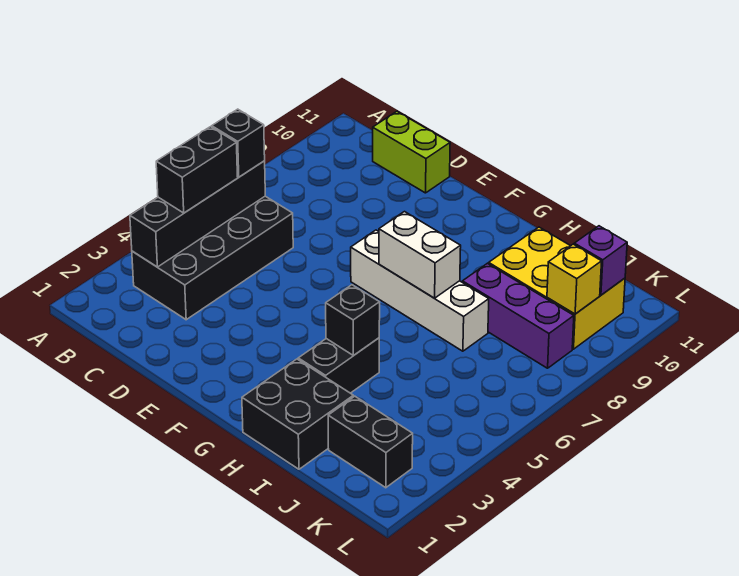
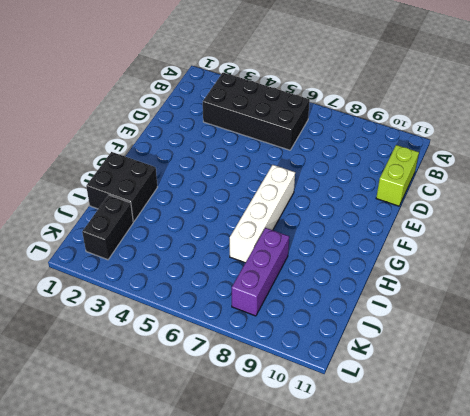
none -> black brick H3:H4 level 1
none -> yellow brick I9:K10 level 1
none -> black brick B3:B6 level 2

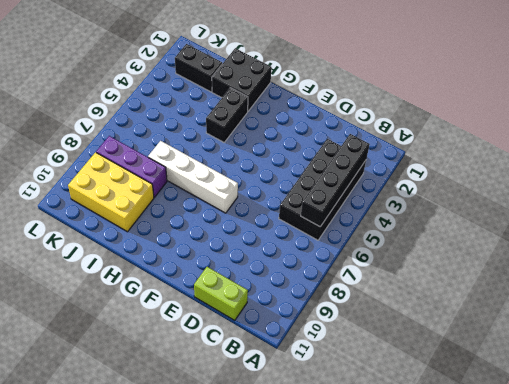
none -> white brick G7:H7 level 2
none -> black brick H4 level 2
none -> yellow brick K9 level 2

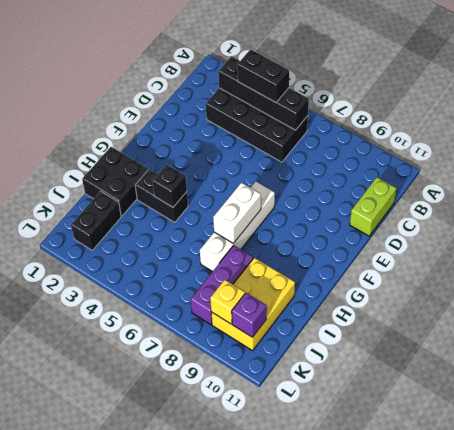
none -> black brick B6 level 3

